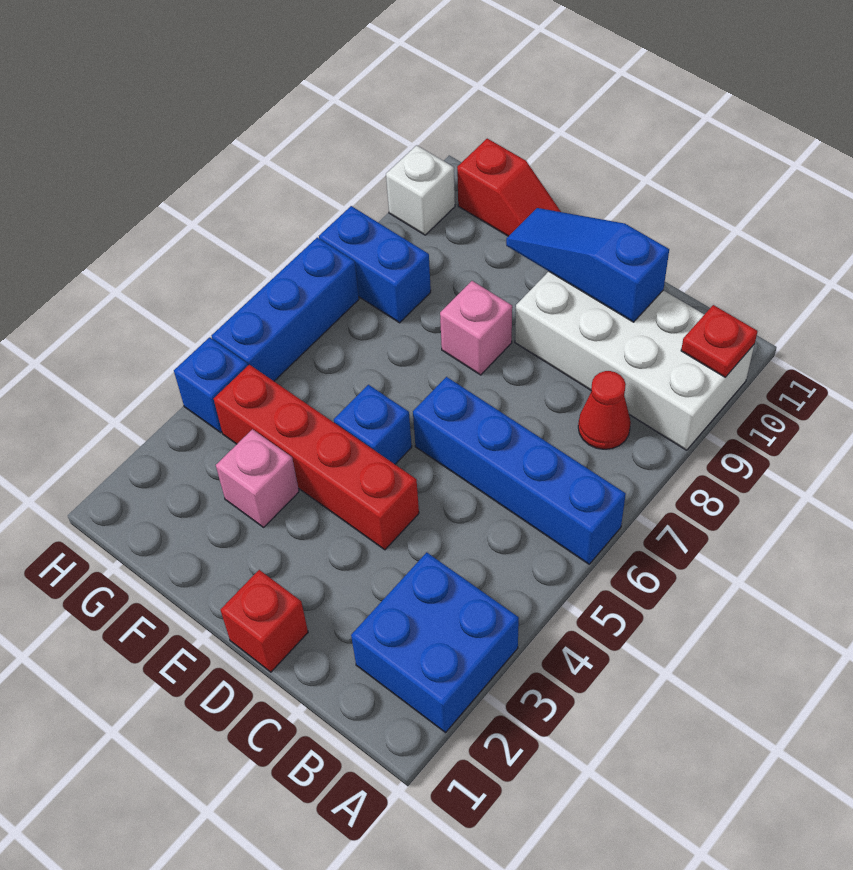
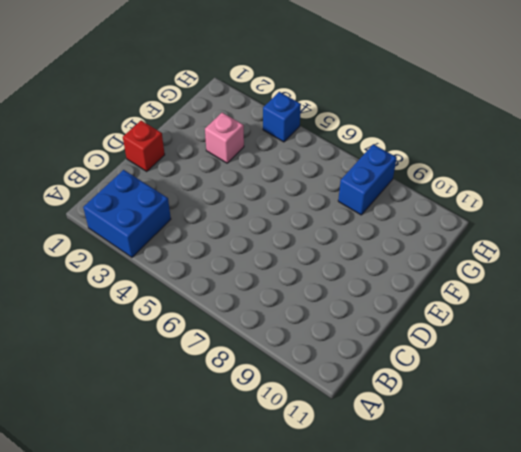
none -> blue brick A6:D6 level 1
none -> white brick A9:D10 level 1
none -> red cone B8 level 1

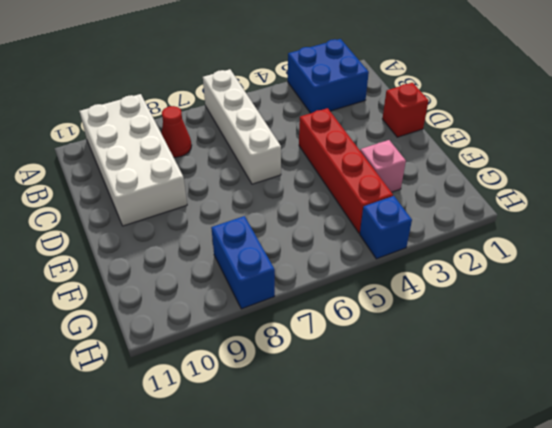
white brick A6:D6 level 1 -> blue brick A6:D6 level 1
none -> blue brick E5 level 1
none -> pink brick E8 level 1
none -> red slope F11:G11 level 1 top G

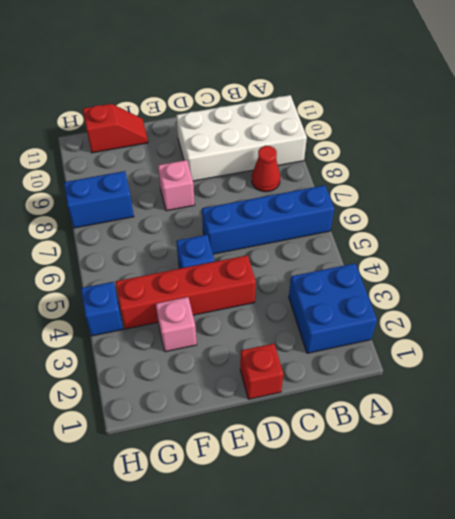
none -> blue brick H5:H7 level 1
none -> white brick H10 level 1
none -> red plate A10 level 2

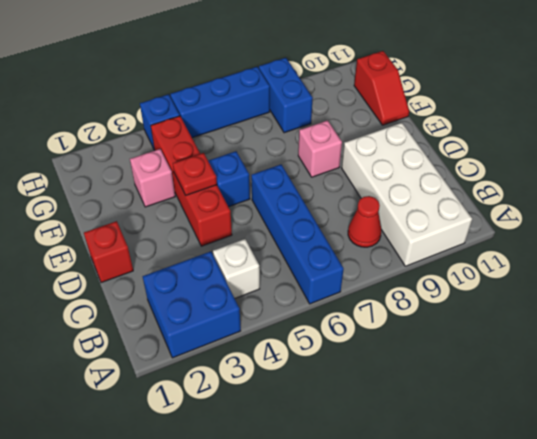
white brick B4 level 1 -> white brick H10 level 1
red plate E4 level 2 -> red plate A10 level 2
none -> blue slope C10:E10 level 2 top C

